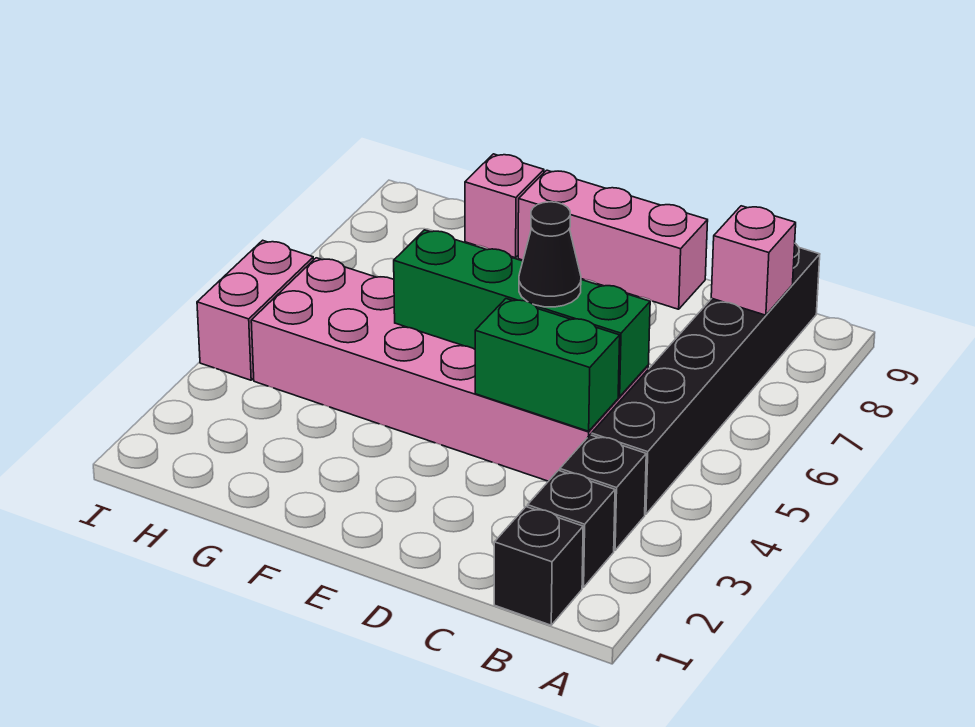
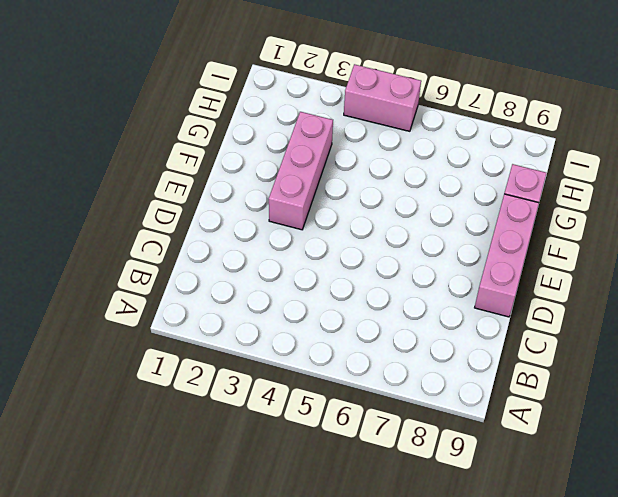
pink brick E3:G3 level 1 -> none
none -> black brick B1 level 1
none -> black brick B2 level 1
none -> black brick B3 level 1

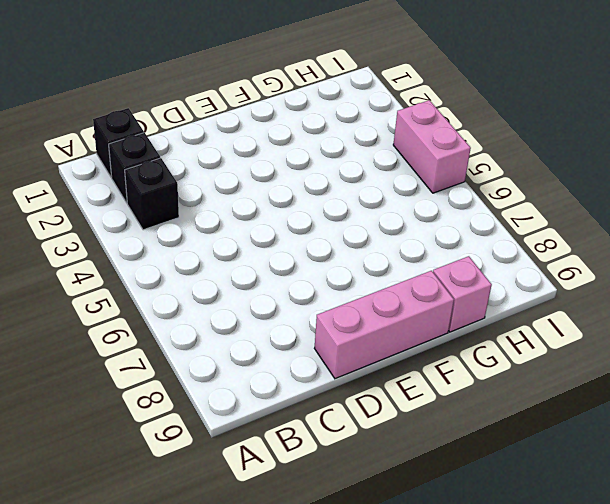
none -> black brick B4:B9 level 1
none -> pink brick C4:H5 level 1
none -> pink brick B8 level 2

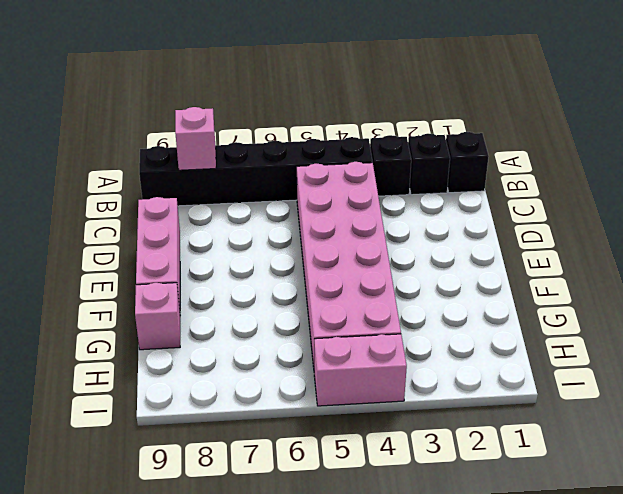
none -> green brick C4:D4 level 2
none -> green brick C5:F5 level 2
none -> black cone D5 level 3

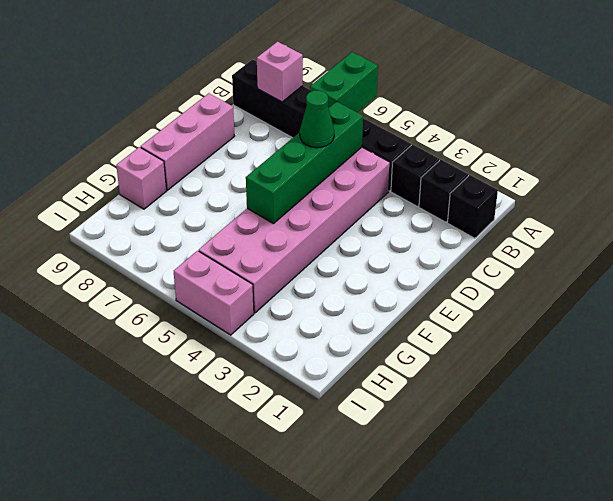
green brick A6:B6 level 2 -> green brick C4:D4 level 2
green cone D5 level 3 -> black cone D5 level 3

